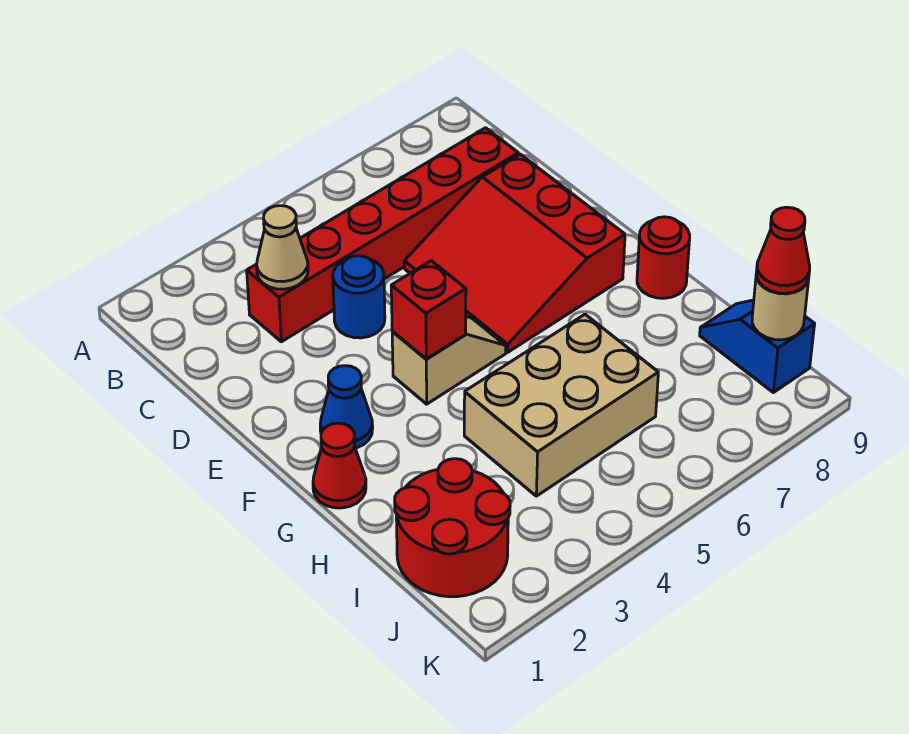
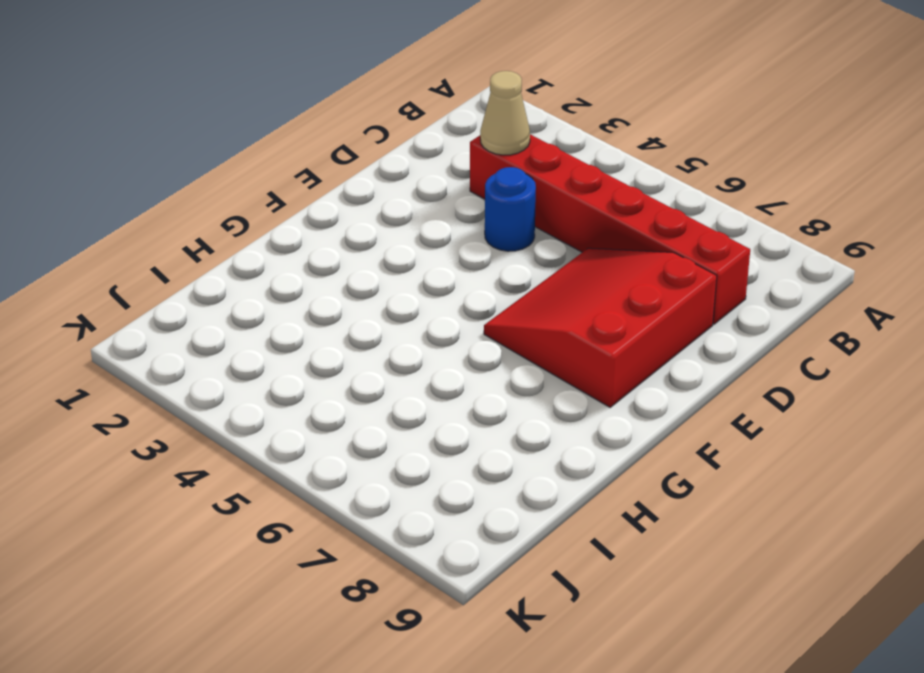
none -> blue cone F2 level 1
none -> tan slope F4:F5 level 1 top 4
none -> red cone G1 level 1

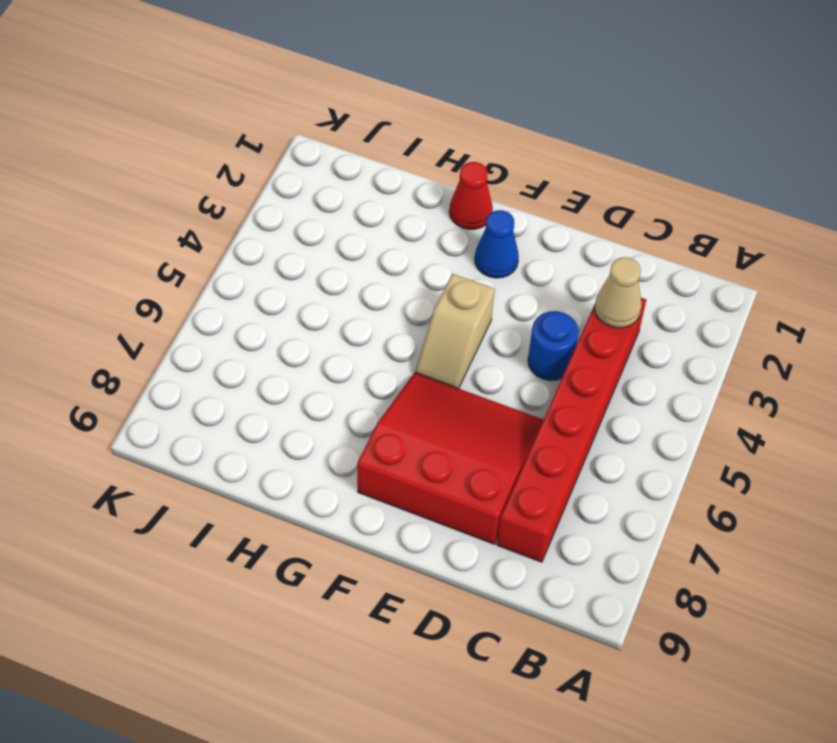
none -> red round brick G9 level 1
none -> tan brick H4:I6 level 1
none -> red round brick I1:J2 level 1

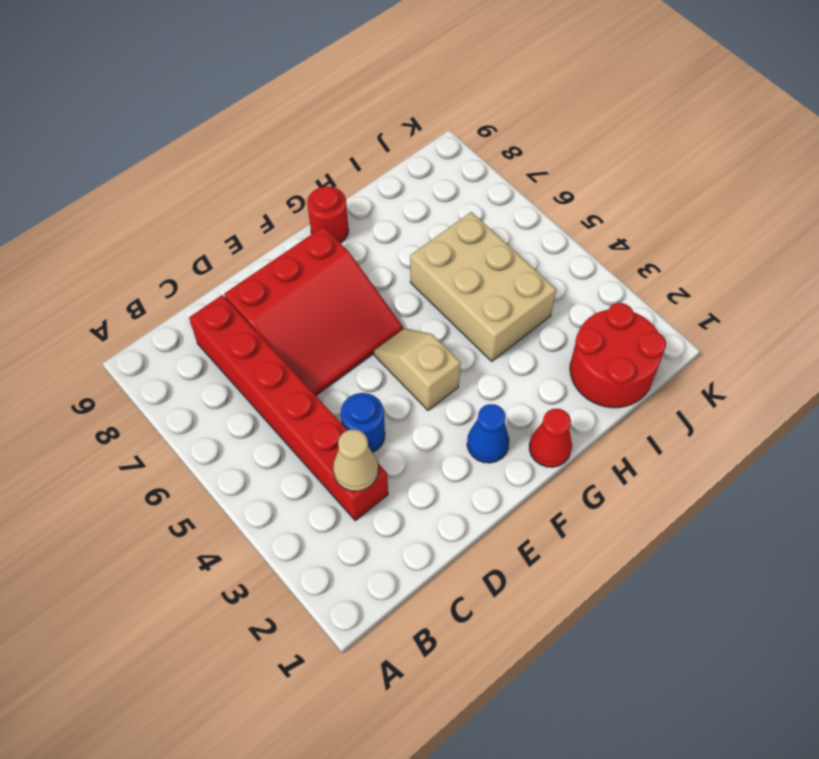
none -> blue slope I9:J9 level 1 top J
none -> red brick F4 level 2
none -> tan round brick J9 level 2

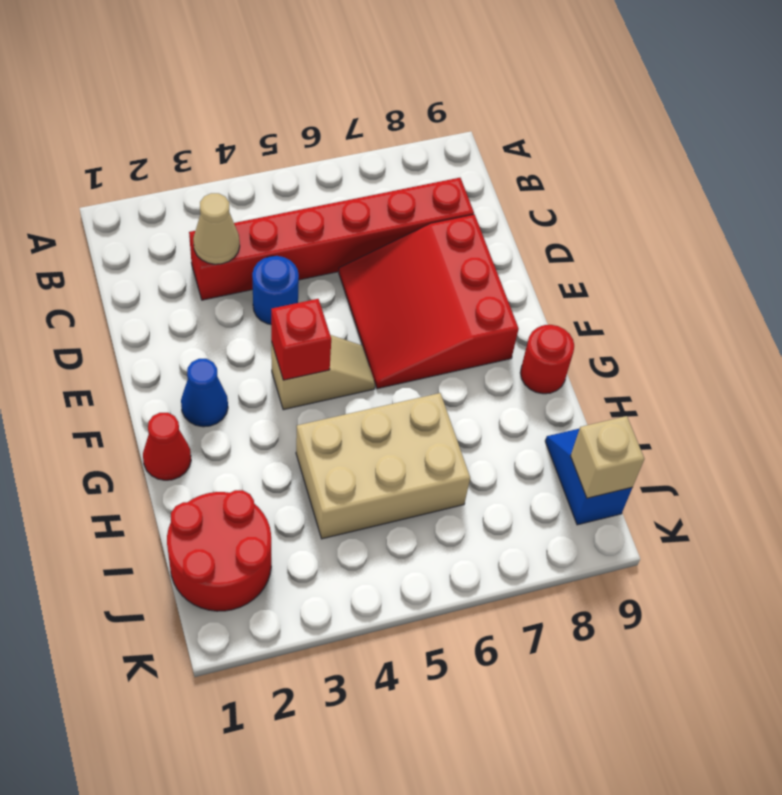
tan brick J9 level 2 -> tan round brick J9 level 2
none -> red cone J9 level 3

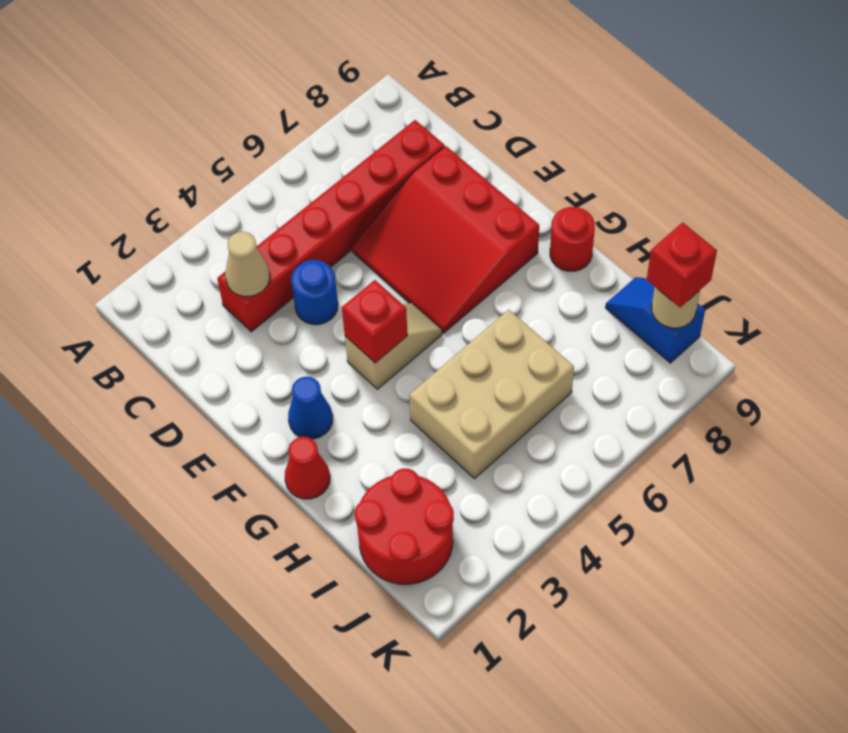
red brick J9 level 3 -> red cone J9 level 3

